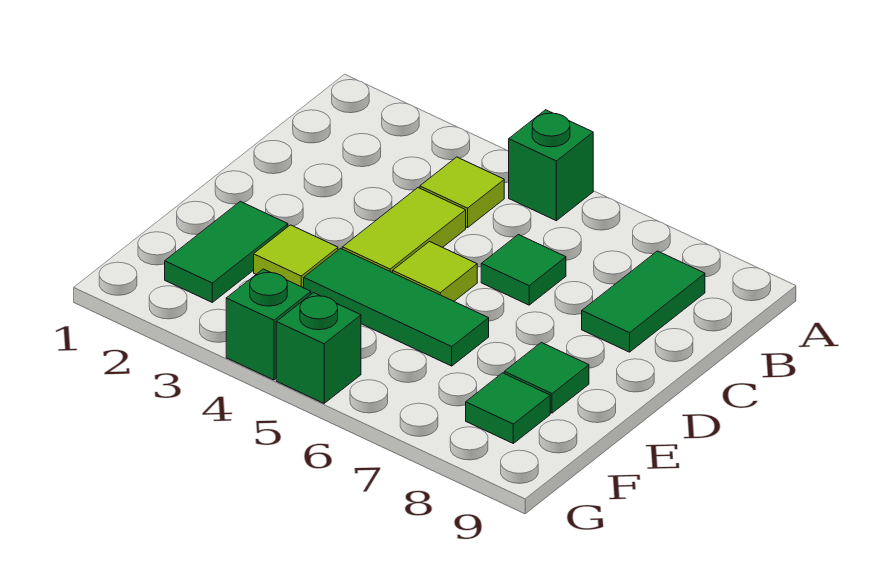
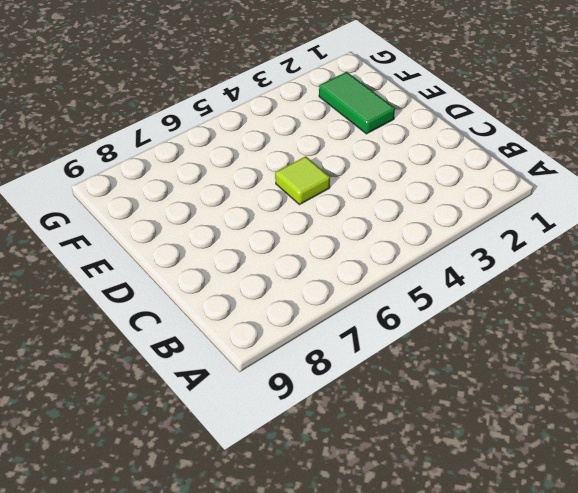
none -> green brick A5 level 1
none -> lime tile B4 level 1
none -> green tile B8:C8 level 1

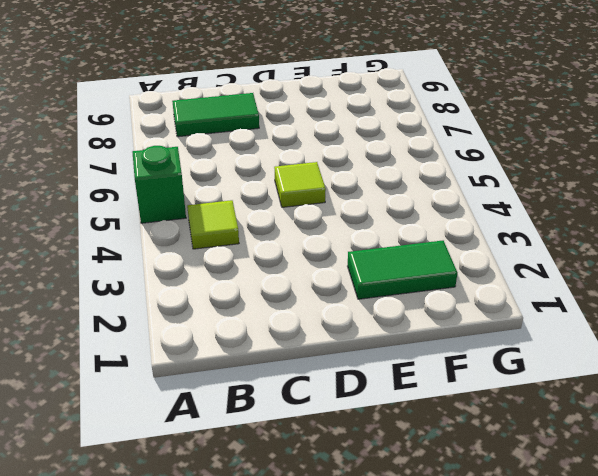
none -> lime tile C4:D4 level 1
none -> green tile C6 level 1
none -> lime tile E3 level 1

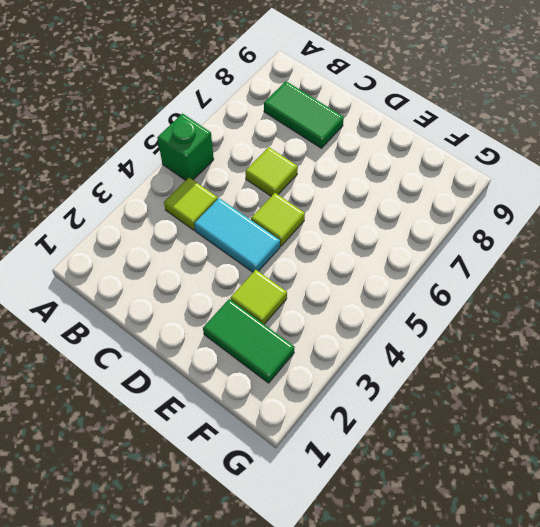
cyan tile C4:D4 level 1 -> lime tile C4:D4 level 1
lime tile C6 level 1 -> green tile C6 level 1
none -> green tile E4:E6 level 1
none -> green tile E8 level 1
none -> green tile F8 level 1

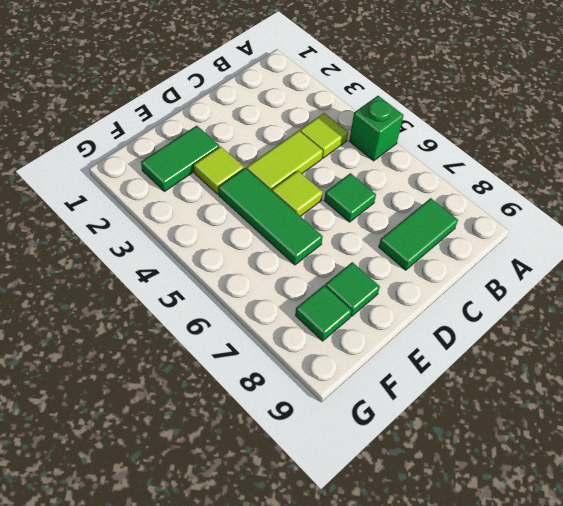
none -> green brick G4 level 1
none -> green brick G5 level 1

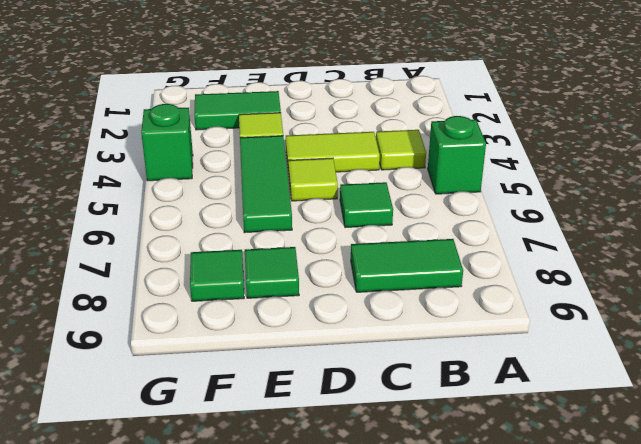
none -> green brick G5 level 1

